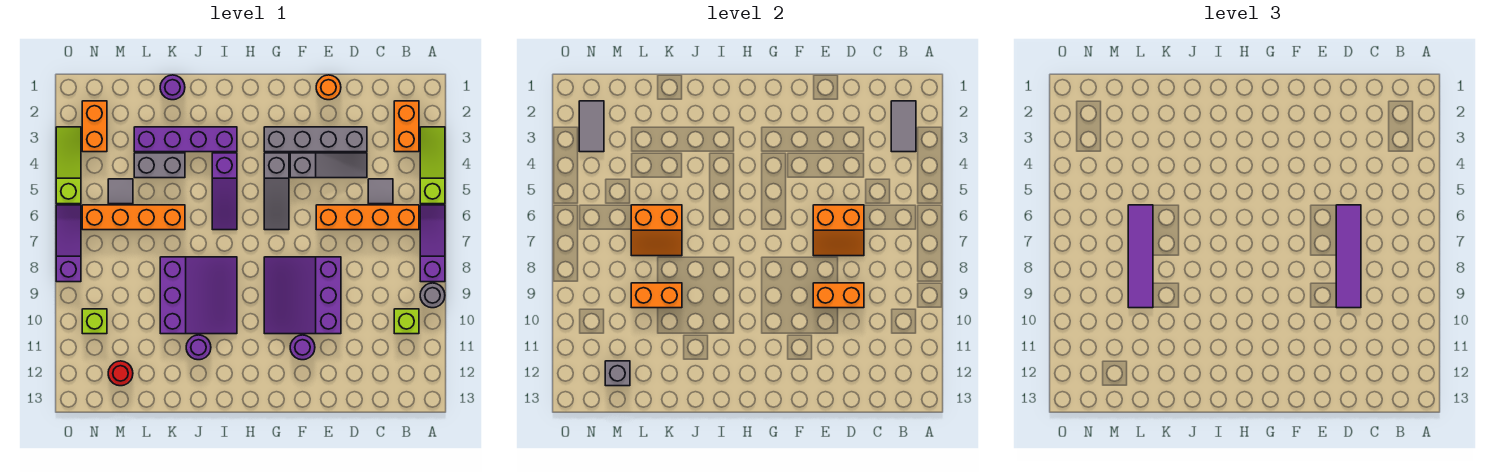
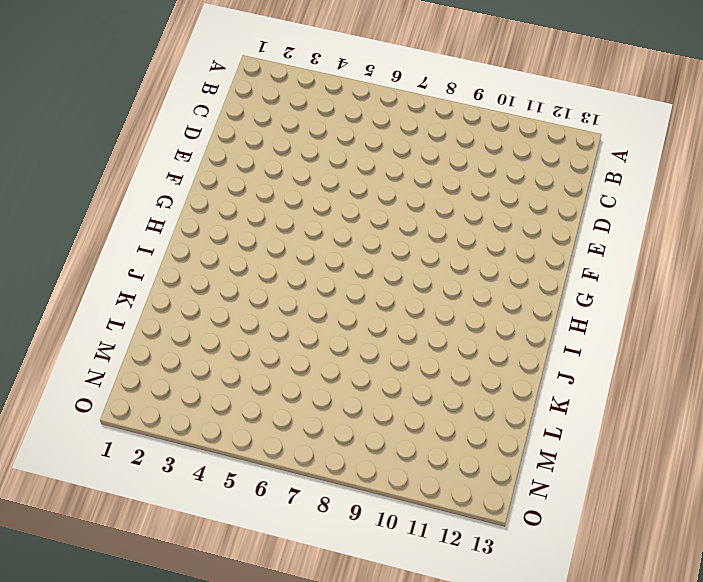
none -> lime slope A3:A5 level 1 top 5
none -> purple slope A6:A8 level 1 top 8
none -> grey round brick A9 level 1
none -> orange brick B2:B3 level 1

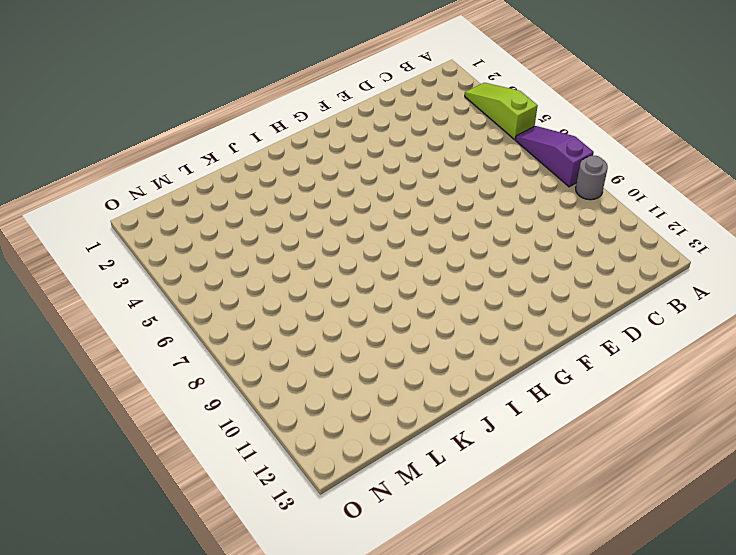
none -> orange brick B2:B3 level 1
none -> orange brick B6:E6 level 1
none -> lime brick B10 level 1
none -> grey tile C5 level 1

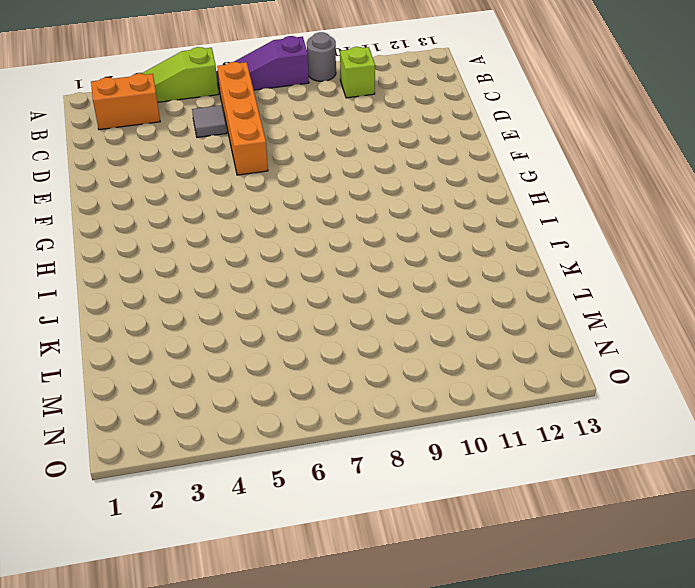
none -> grey brick D3:G3 level 1
none -> grey slope D4:F4 level 1 top F
none -> orange round brick E1 level 1
none -> purple slope E8:G10 level 1 top E

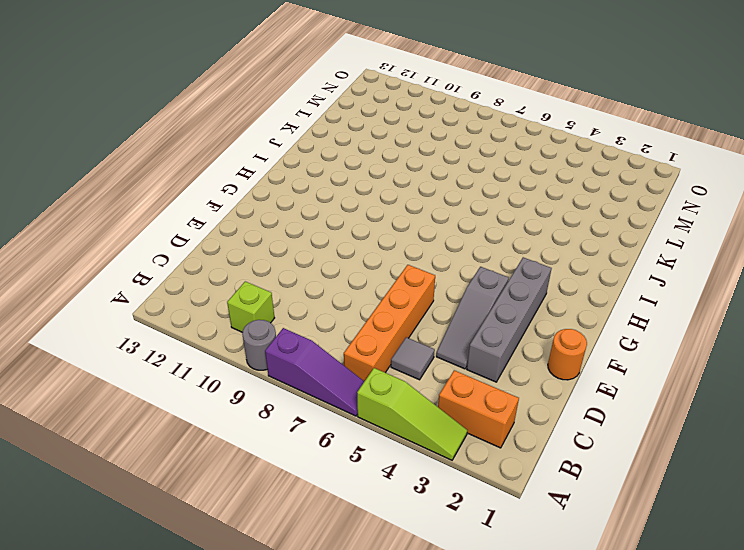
none -> purple slope E8:G10 level 1 top E
none -> purple round brick F11 level 1
none -> grey slope G4:G6 level 1 top 4
none -> purple brick I3:L3 level 1

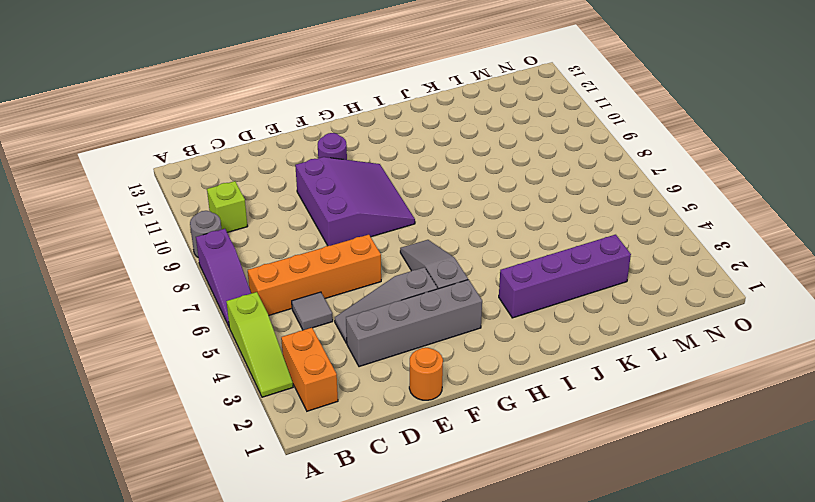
none -> purple slope I4:I6 level 1 top 4
none -> purple slope I8:K10 level 1 top K
none -> purple round brick J11 level 1
none -> purple round brick K1 level 1

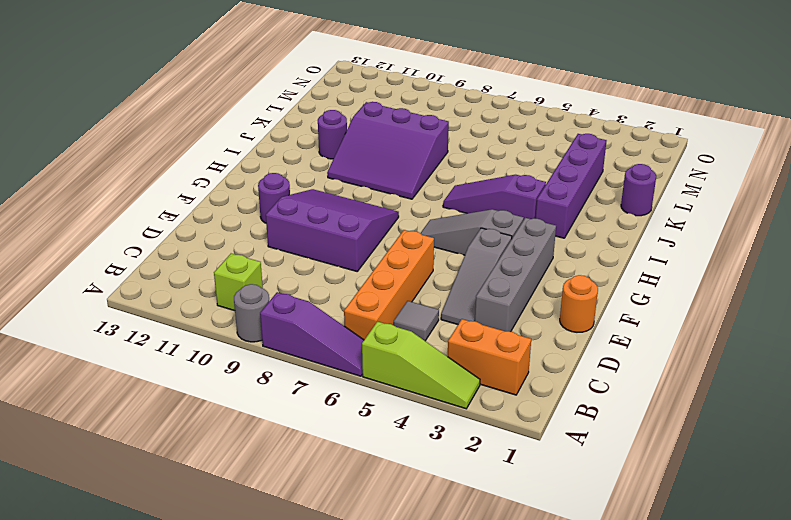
none -> grey brick K4:L4 level 1
none -> orange brick K6:N6 level 1
none -> grey tile M5 level 1
none -> red round brick M12 level 1

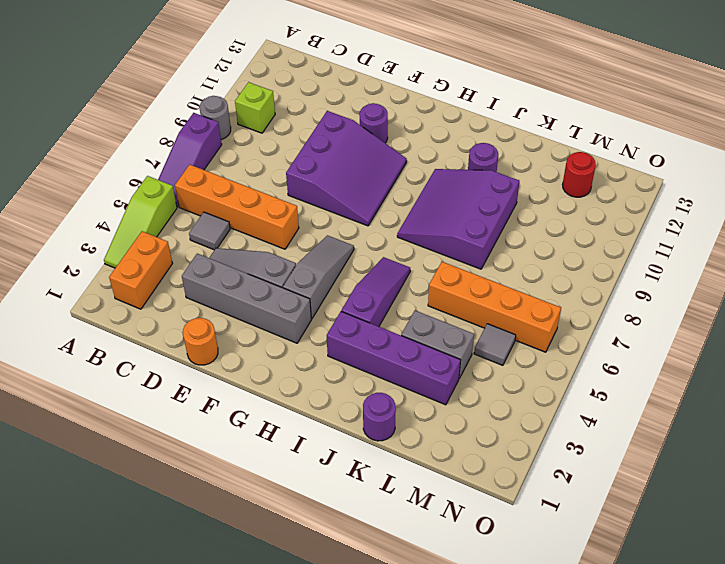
none -> orange brick N2:N3 level 1
none -> lime brick N10 level 1
none -> lime slope O3:O5 level 1 top 5
none -> purple slope O6:O8 level 1 top 8

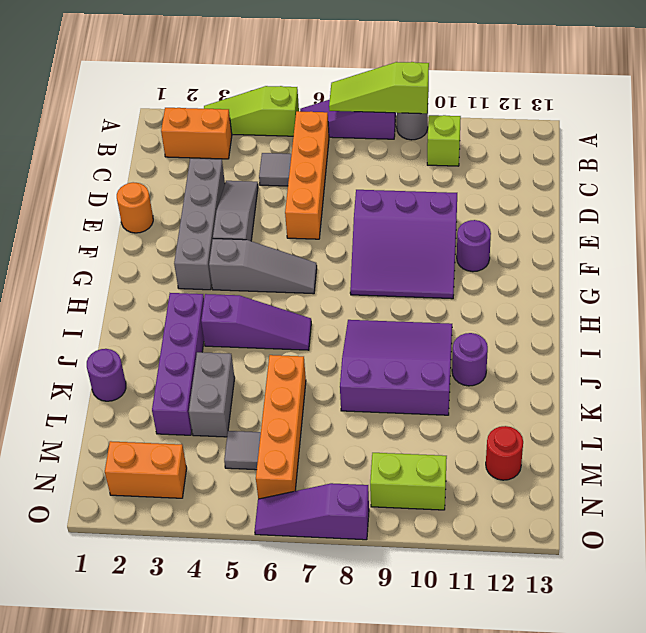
lime slope A7:A9 level 2 top 9 -> lime slope O3:O5 level 1 top 5
lime brick N9:N10 level 1 -> lime brick N10 level 1
none -> grey tile B2:B3 level 2
none -> orange slope D6:E7 level 2 top 6
none -> orange brick D9:E9 level 2
none -> orange slope K6:L7 level 2 top 6

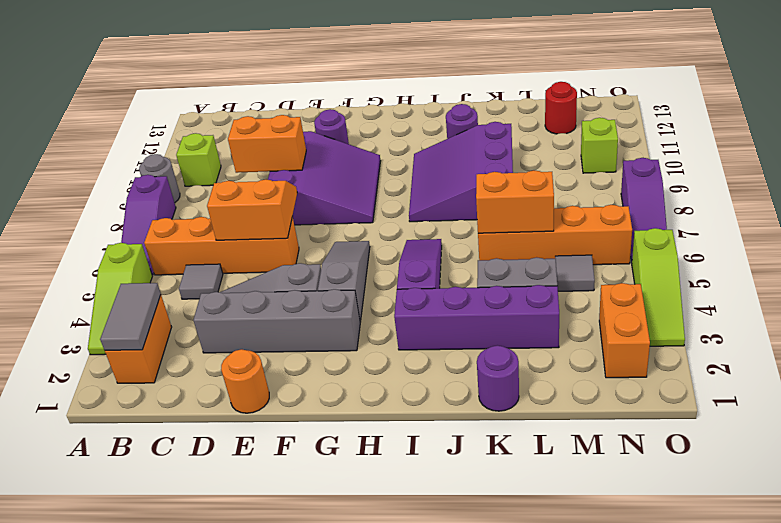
none -> orange brick K9:L9 level 2
none -> grey brick M12 level 2
none -> grey tile N2:N3 level 2
none -> purple tile D6:D9 level 3

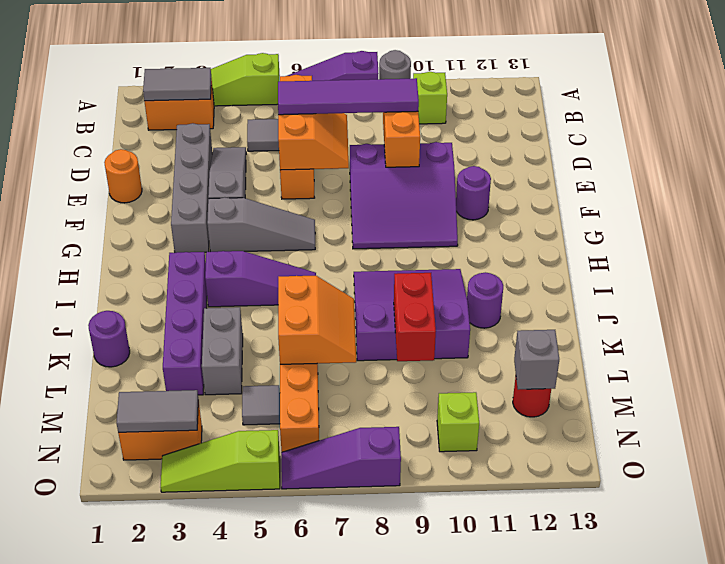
red brick K9:L9 level 2 -> orange brick K9:L9 level 2
none -> purple tile L6:L9 level 3

